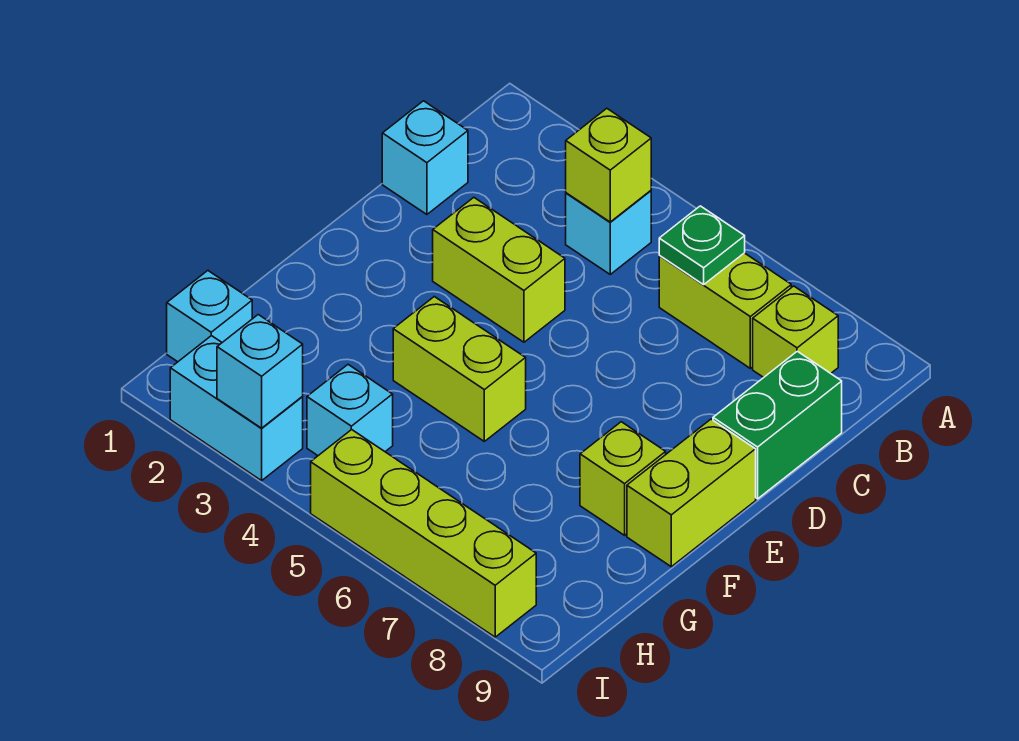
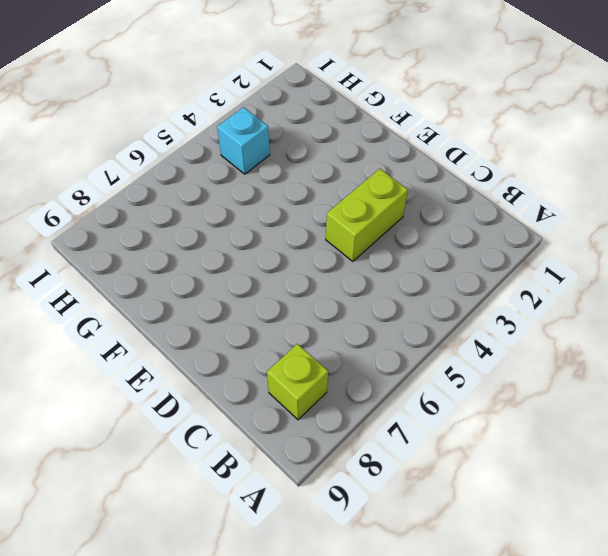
none -> cyan brick B4 level 1
none -> lime brick B6:B7 level 1
none -> cyan brick C1 level 1

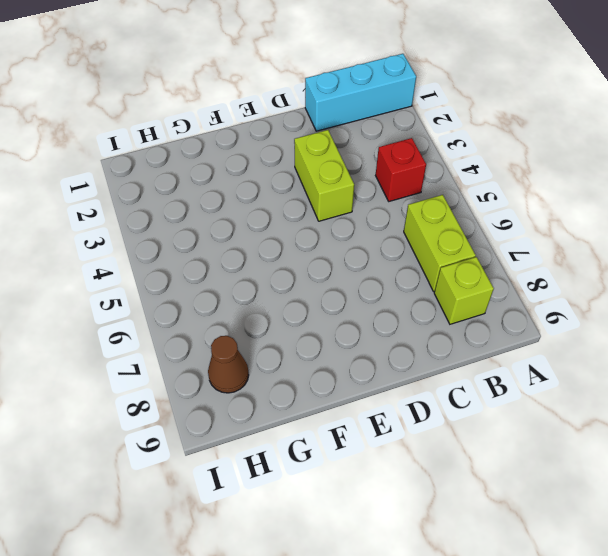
cyan brick A1:C1 level 1 -> cyan brick C1 level 1
red brick B4 level 1 -> cyan brick B4 level 1
brown cone H8 level 1 -> none
none -> green brick C9:D9 level 1
none -> lime brick E9:F9 level 1
none -> lime brick F4:F5 level 1

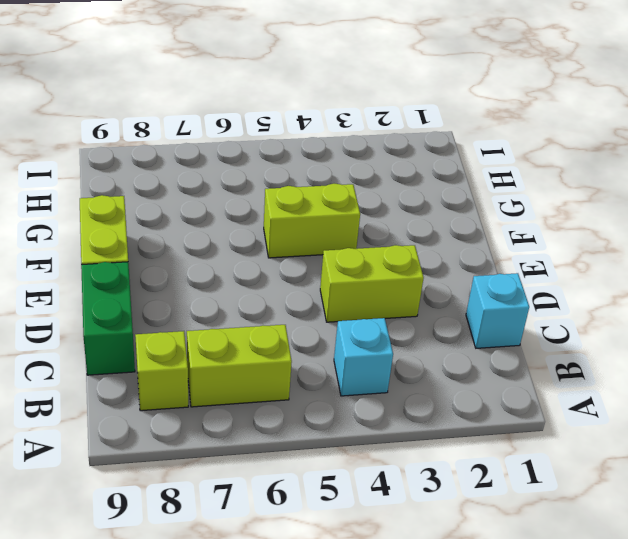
none -> lime brick F8 level 1
none -> cyan brick H1 level 1
none -> cyan brick H4 level 1

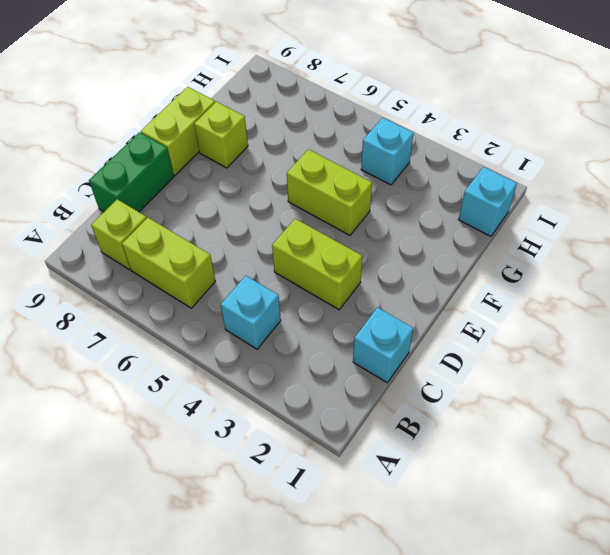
none -> cyan brick I2:I3 level 1
none -> lime brick I5:I8 level 1
none -> lime brick B4 level 2

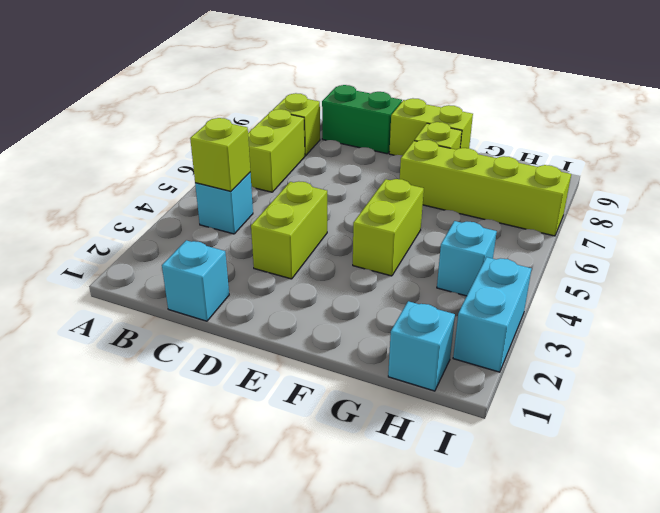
lime brick F7:I7 level 1 -> lime brick I5:I8 level 1
none -> green plate B6 level 2
none -> cyan brick I3 level 2

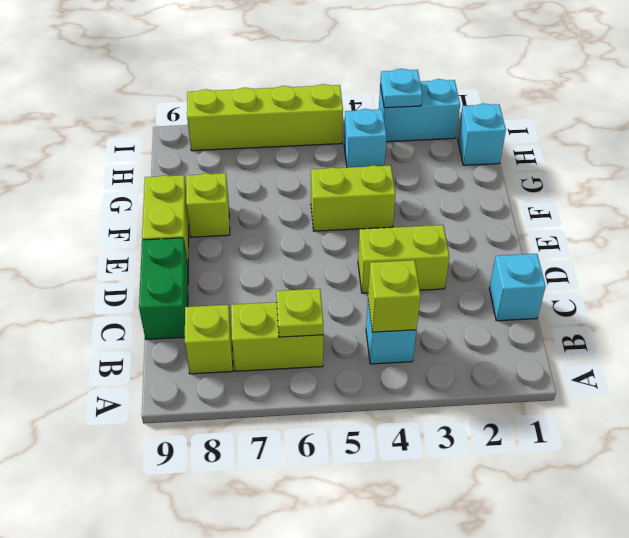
lime plate B6 level 2 -> green plate B6 level 2
cyan plate I3 level 2 -> cyan brick I3 level 2

